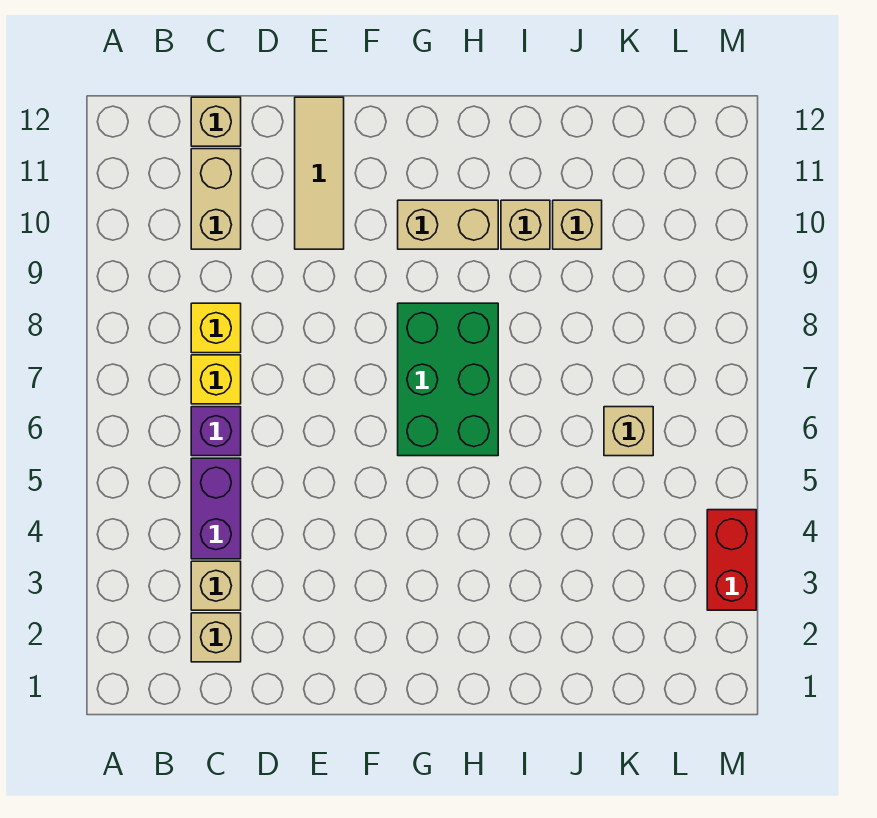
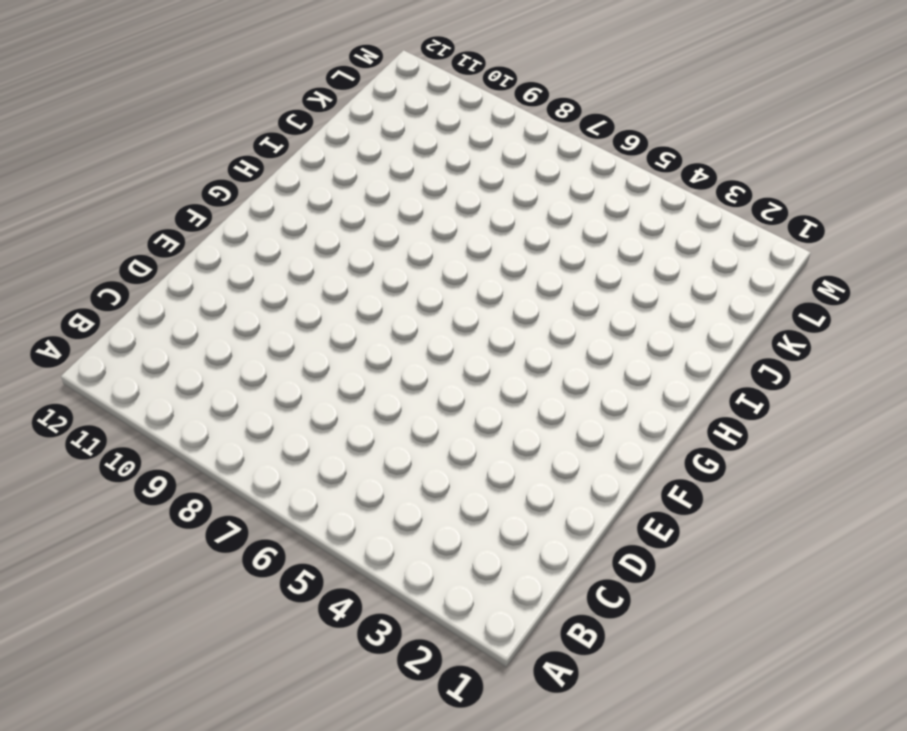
none -> tan brick C2 level 1
none -> tan brick C3 level 1
none -> purple brick C4:C5 level 1

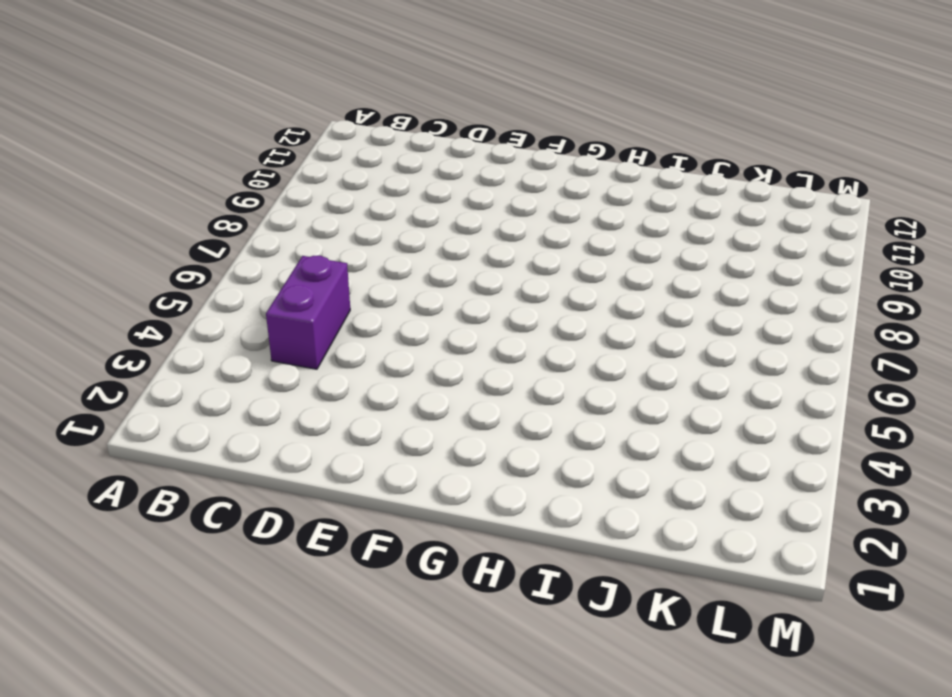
none -> tan brick C2 level 1
none -> tan brick C3 level 1
none -> purple brick C6 level 1

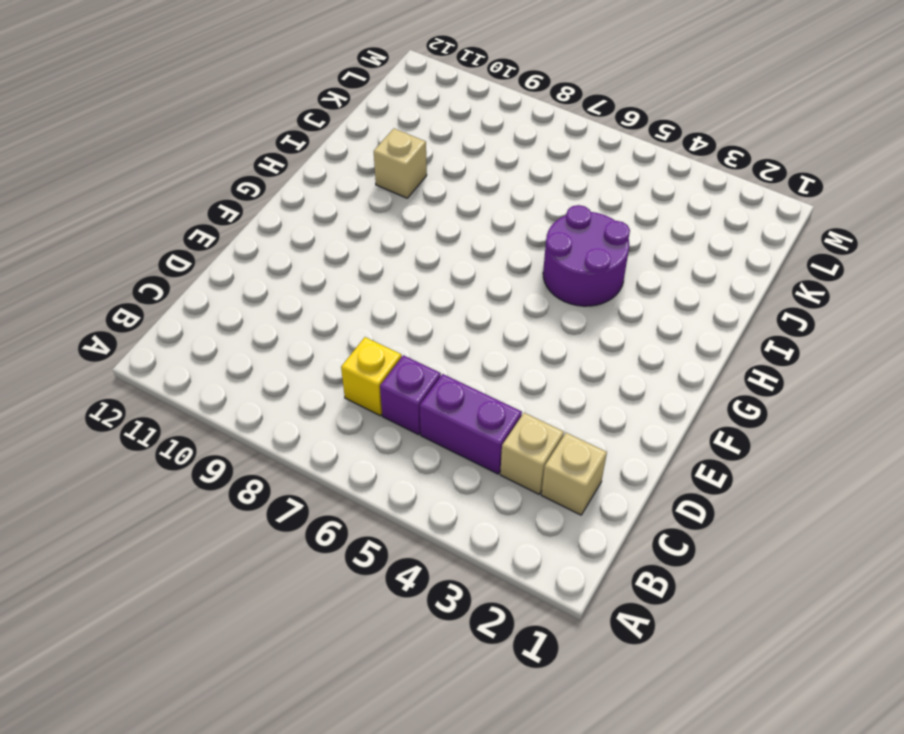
purple round brick H4:I5 level 1 -> none
none -> yellow brick C8 level 1
none -> tan brick C10:C11 level 1
none -> tan brick C12 level 1

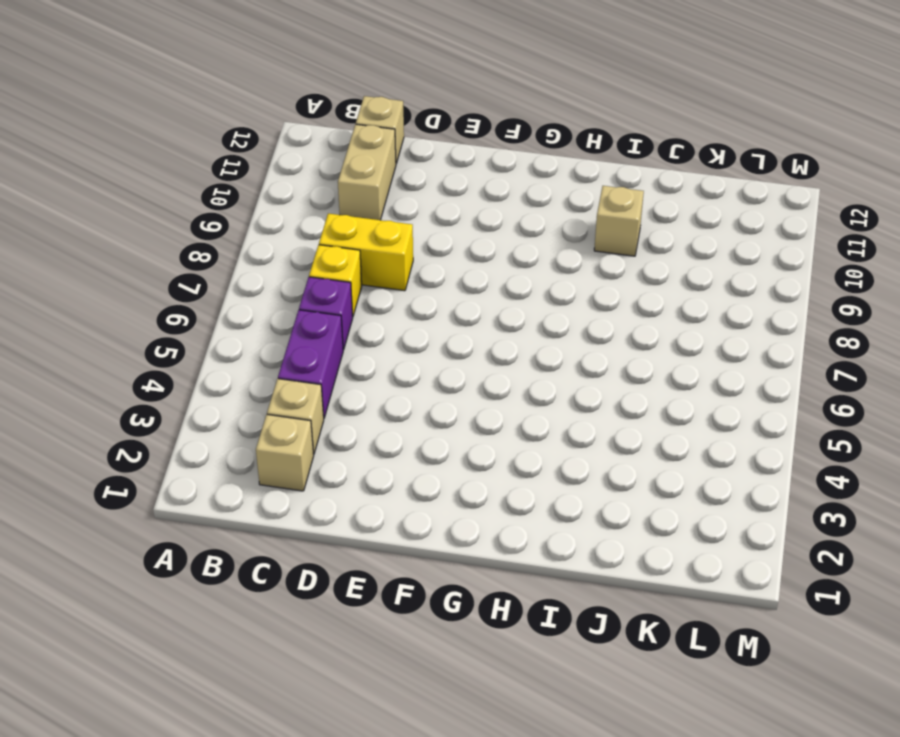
yellow brick C8:D8 level 1 -> yellow brick C8 level 1
none -> tan tile E10:E12 level 1
none -> green brick G6:H8 level 1
none -> tan brick G10:H10 level 1

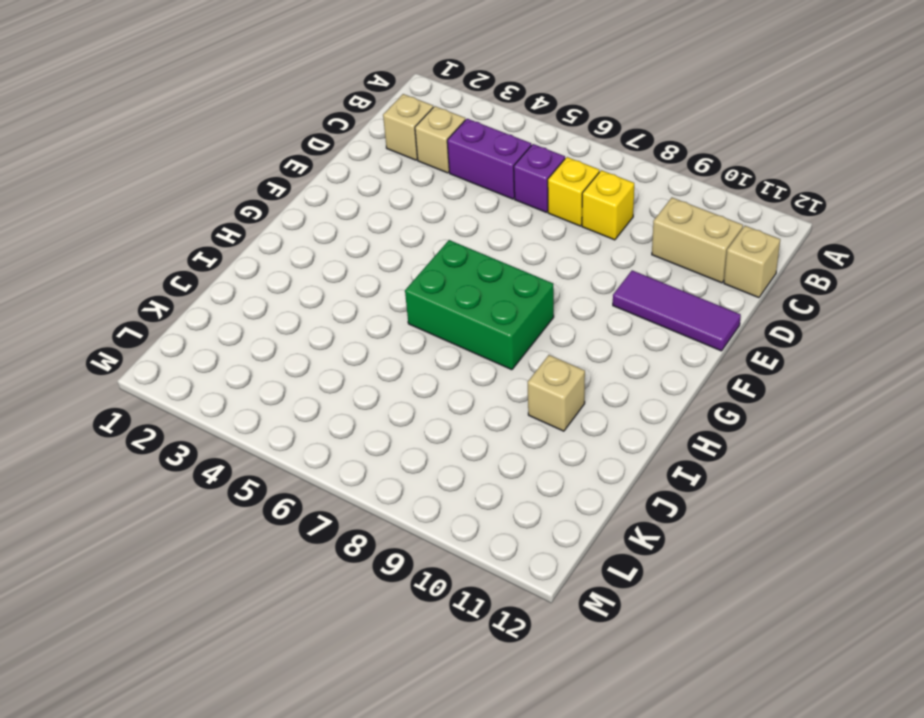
purple tile E10:E12 level 1 -> tan tile E10:E12 level 1
none -> tan brick G10:H10 level 1
none -> tan brick J10 level 1
none -> tan brick K6 level 1

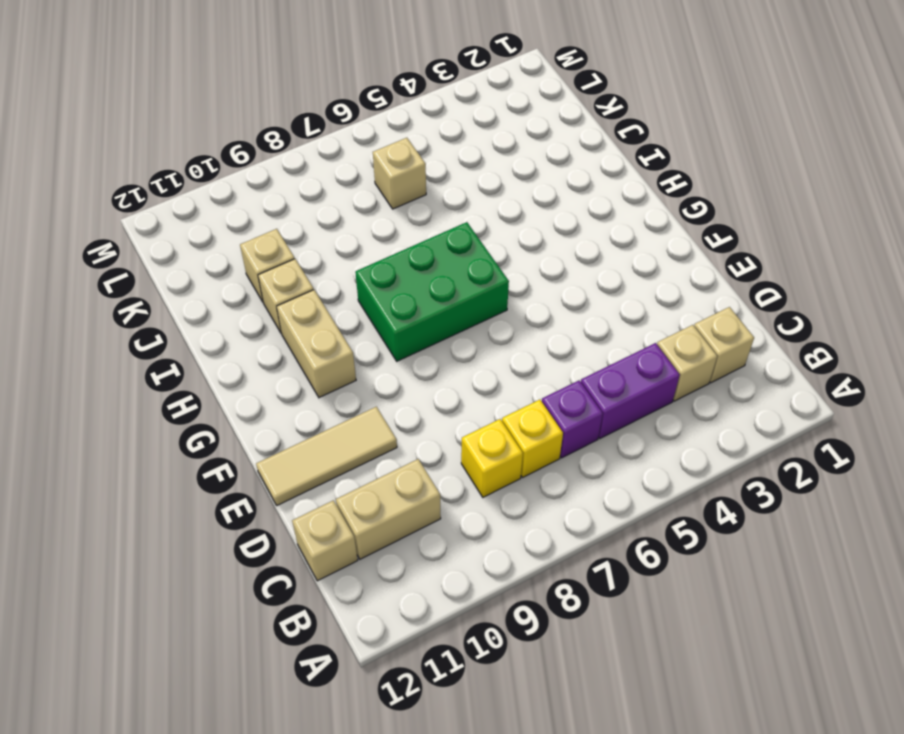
none -> red brick M3:M4 level 1

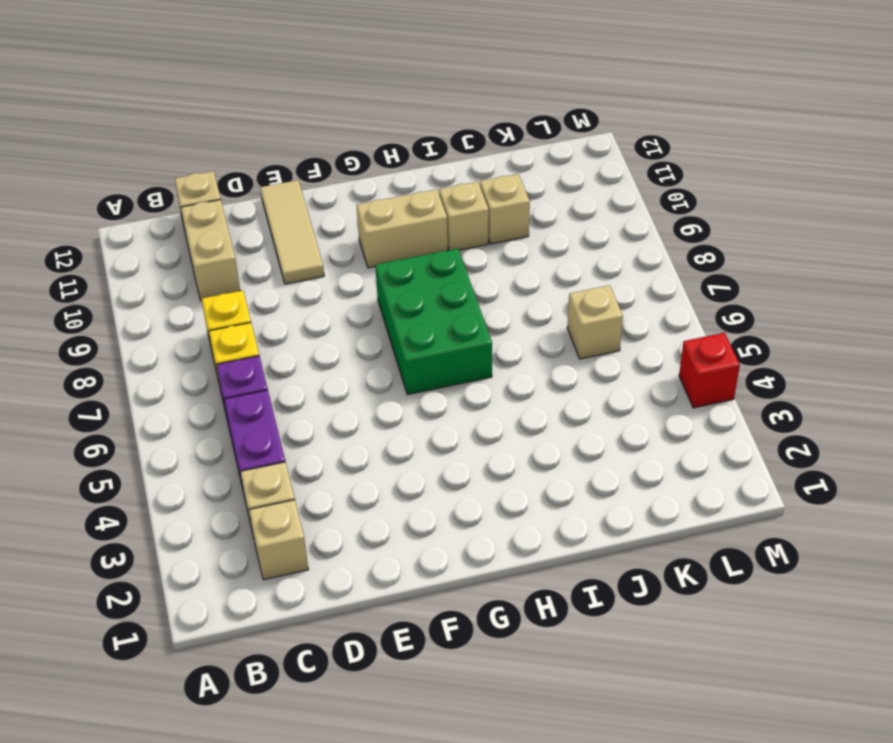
red brick M4 level 1 -> red brick M3:M4 level 1

